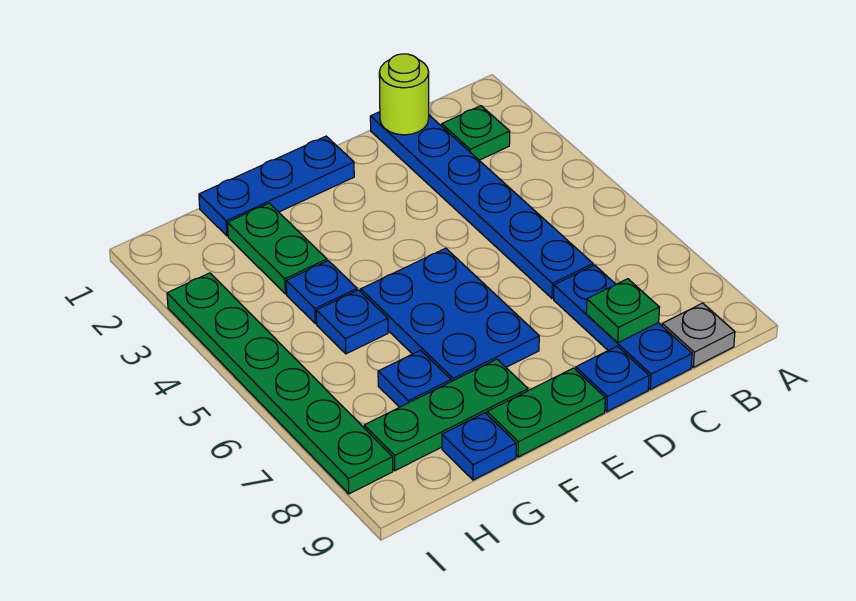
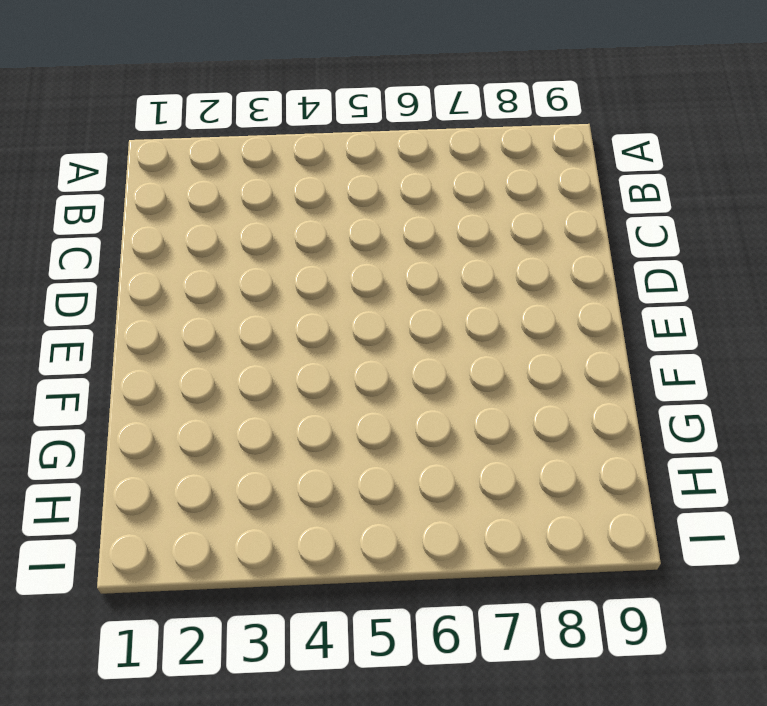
none -> green plate B2 level 1
none -> grey plate B9 level 1
none -> blue plate C1:C6 level 1

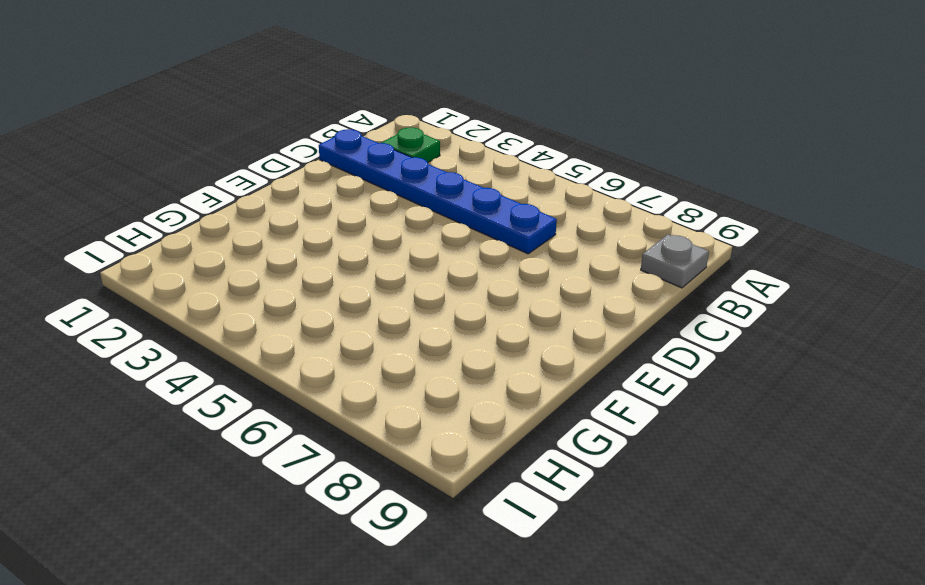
none -> blue plate C7:C9 level 1
none -> blue plate D9 level 1
none -> blue plate E1:G1 level 1

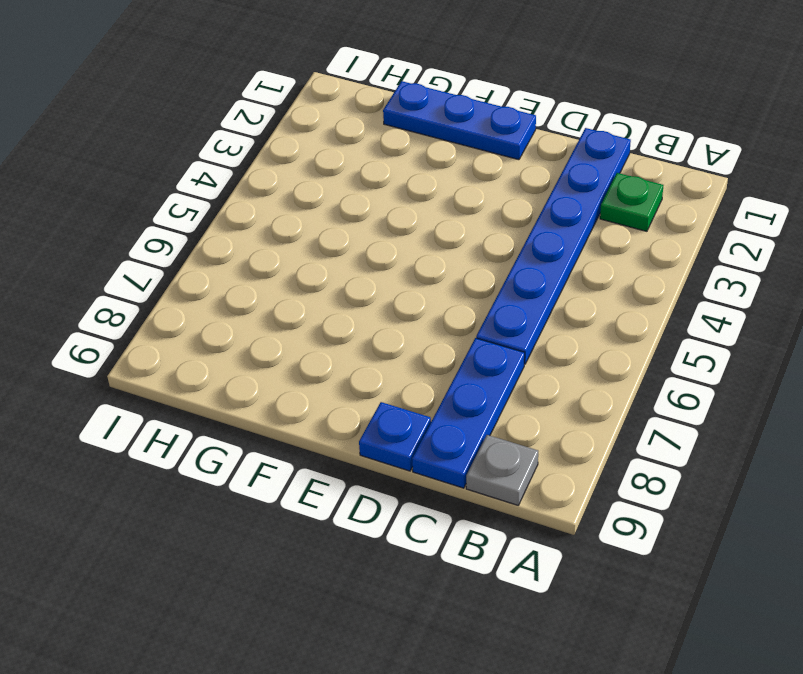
none -> blue plate E5:F7 level 1
none -> green plate E9:F9 level 1
none -> green plate F8:H8 level 1

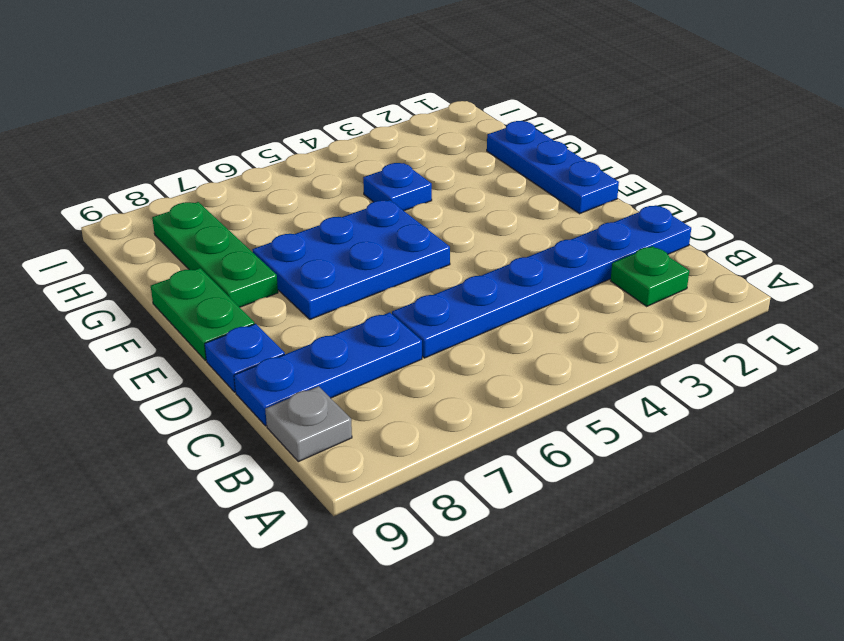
none -> green plate G2:G3 level 1
none -> blue plate G5 level 1
none -> blue plate G7 level 1

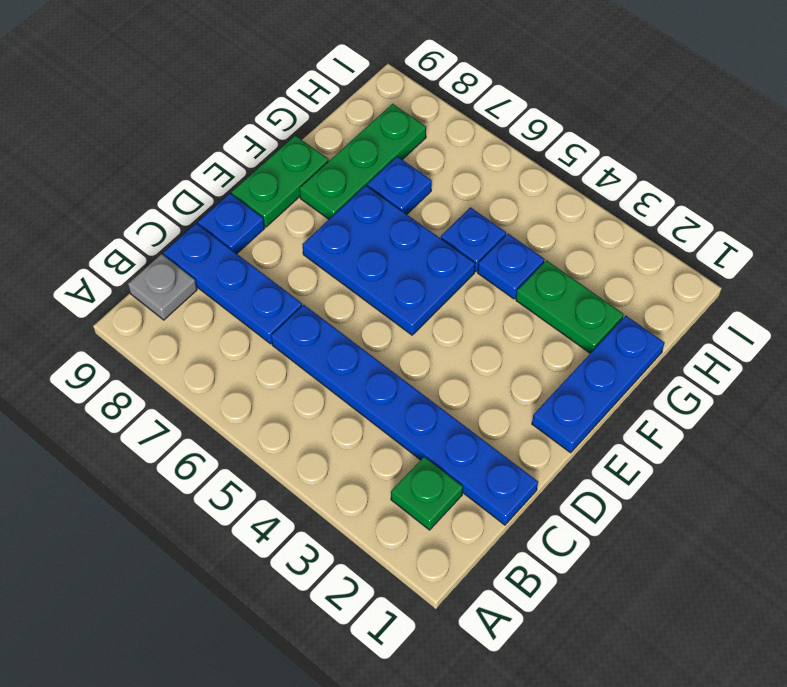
none -> blue plate G9 level 1
none -> green plate I3:I8 level 1
none -> lime round brick C1 level 2

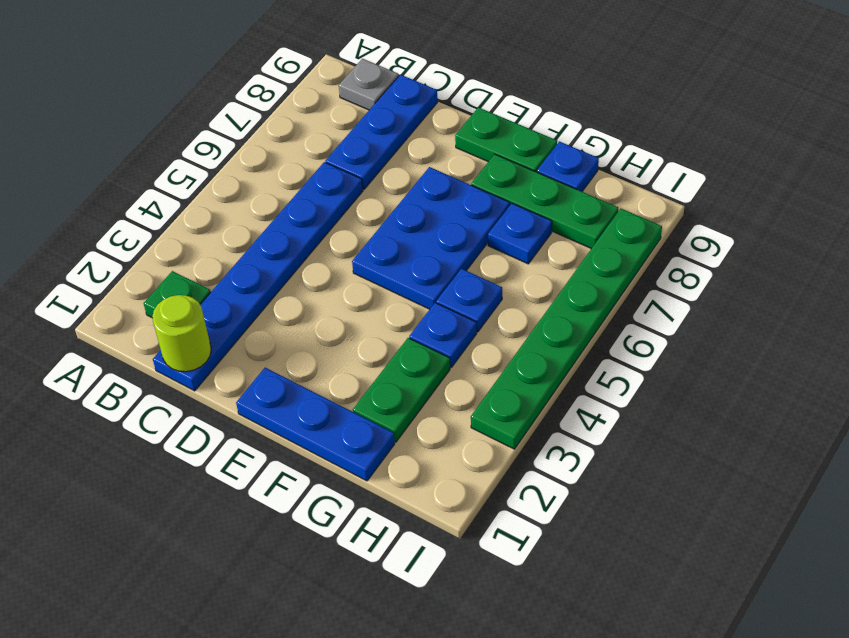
none -> blue plate D9 level 1
none -> green plate C8 level 2

